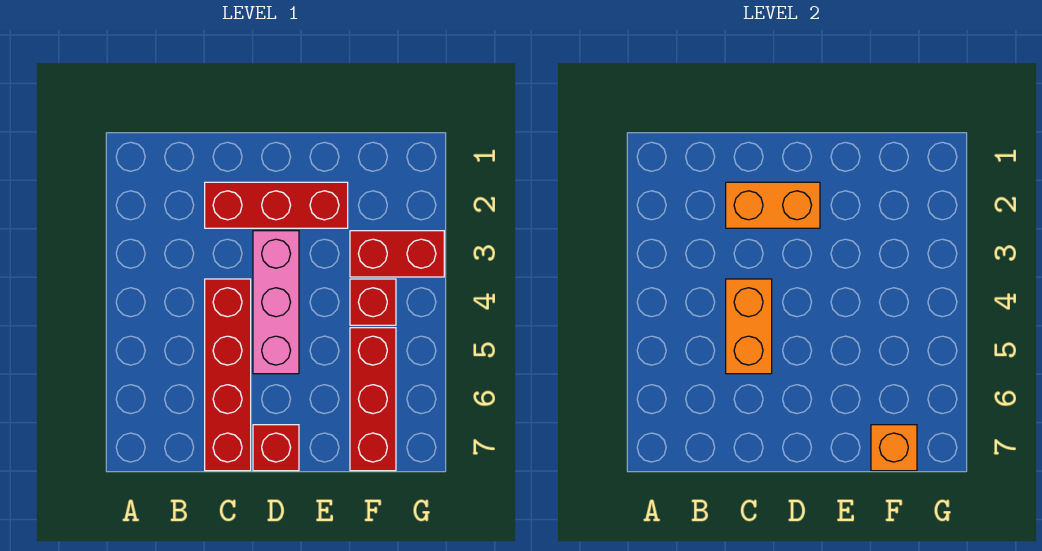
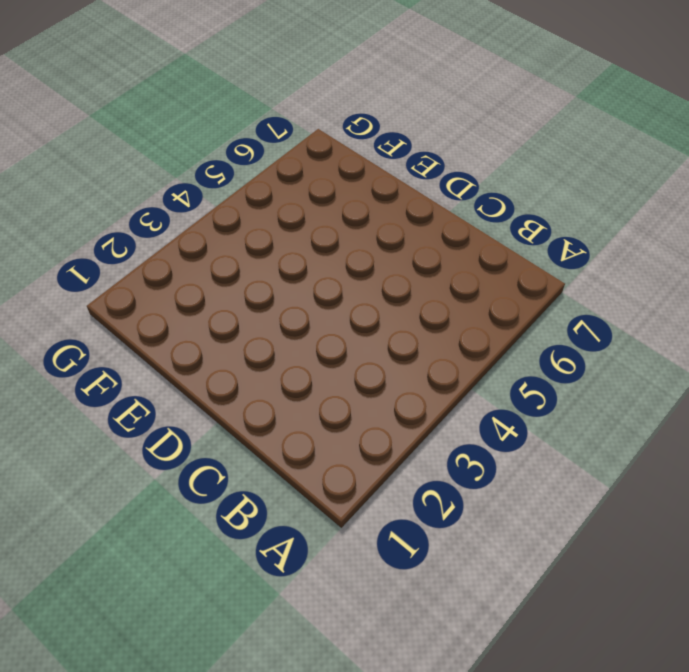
none -> red brick C2:E2 level 1
none -> red brick C4:C7 level 1

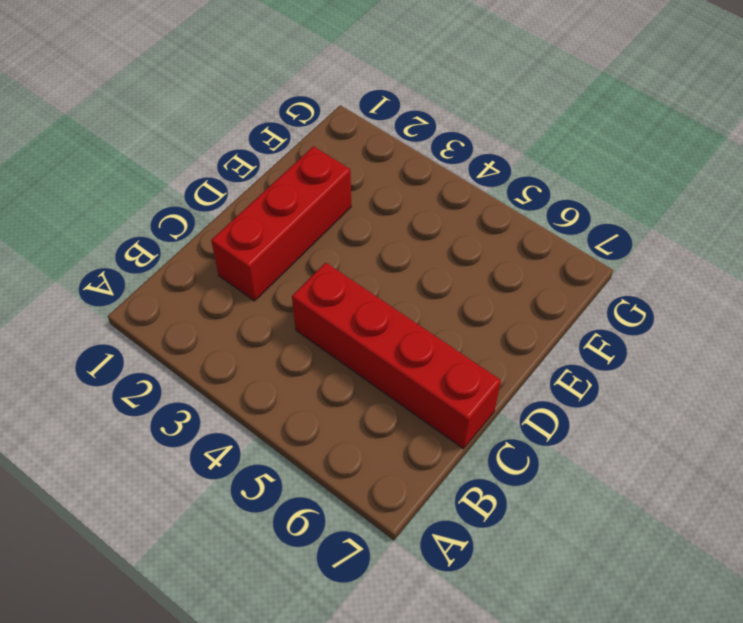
none -> pink brick D3:D5 level 1
none -> red brick D7 level 1

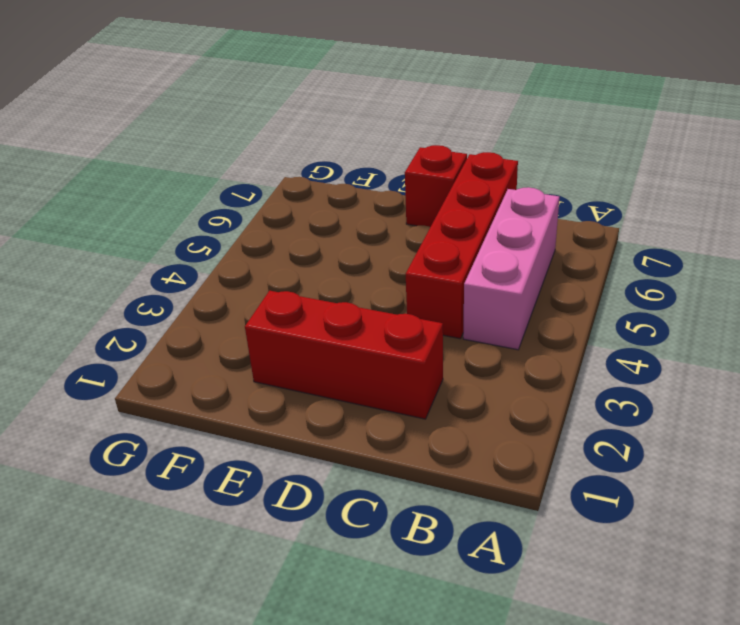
pink brick B4:B6 level 1 -> pink brick D3:D5 level 1
none -> red brick F3:G3 level 1
none -> red brick F4 level 1

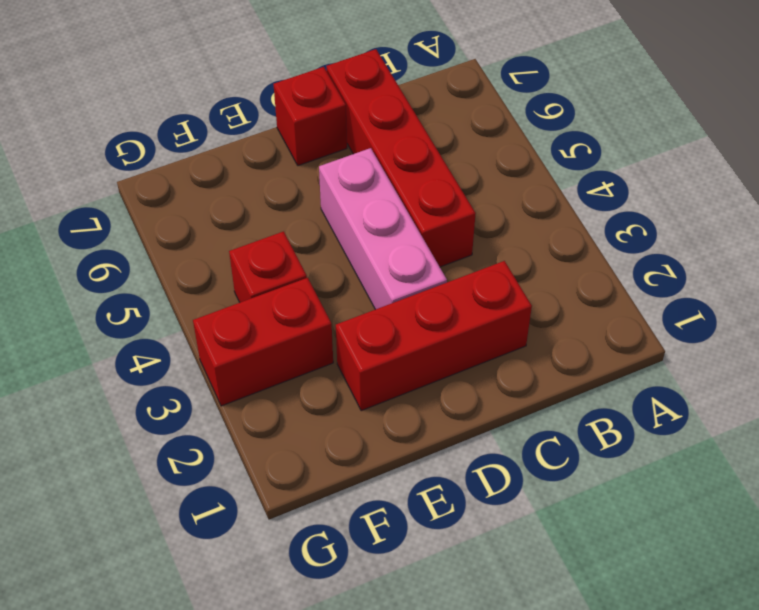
none -> red brick F5:F7 level 1
none -> orange brick C2:D2 level 2

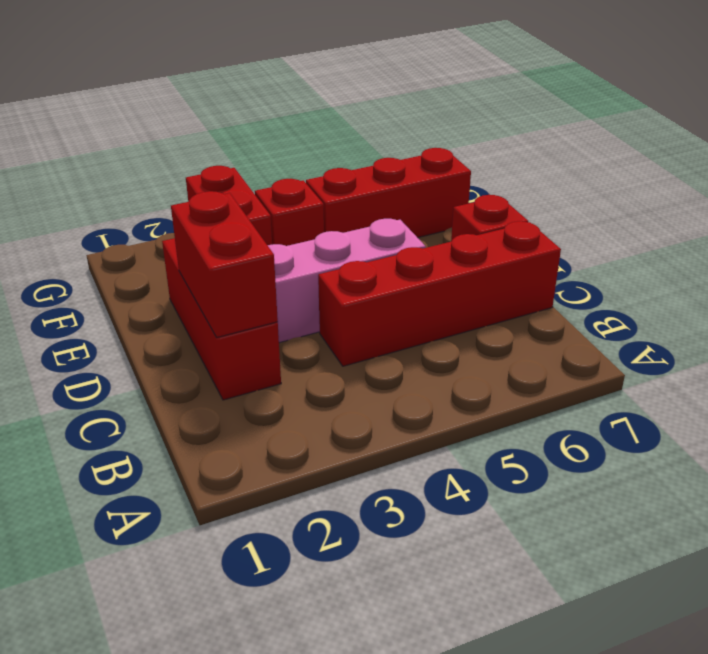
red brick C2:D2 level 2 -> orange brick C2:D2 level 2
none -> orange brick C4:C5 level 2
none -> orange brick F7 level 2

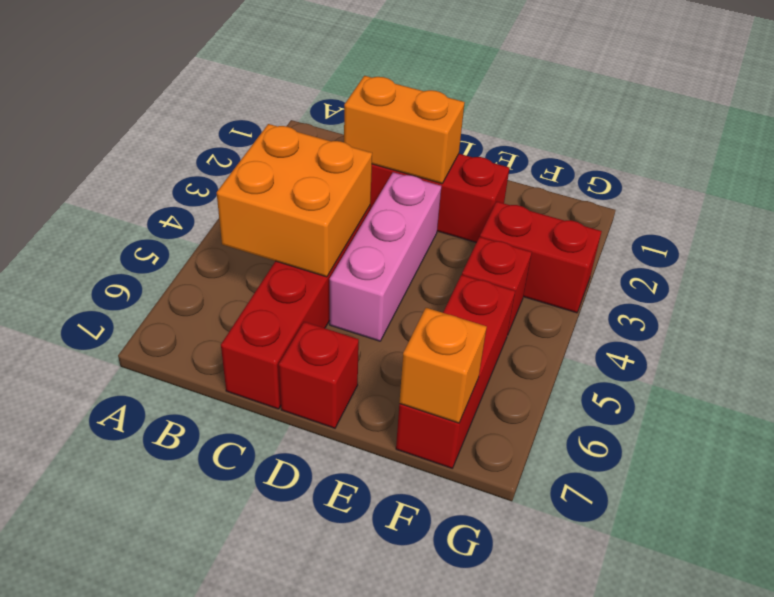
orange brick B4:C5 level 2 -> orange brick C4:C5 level 2

